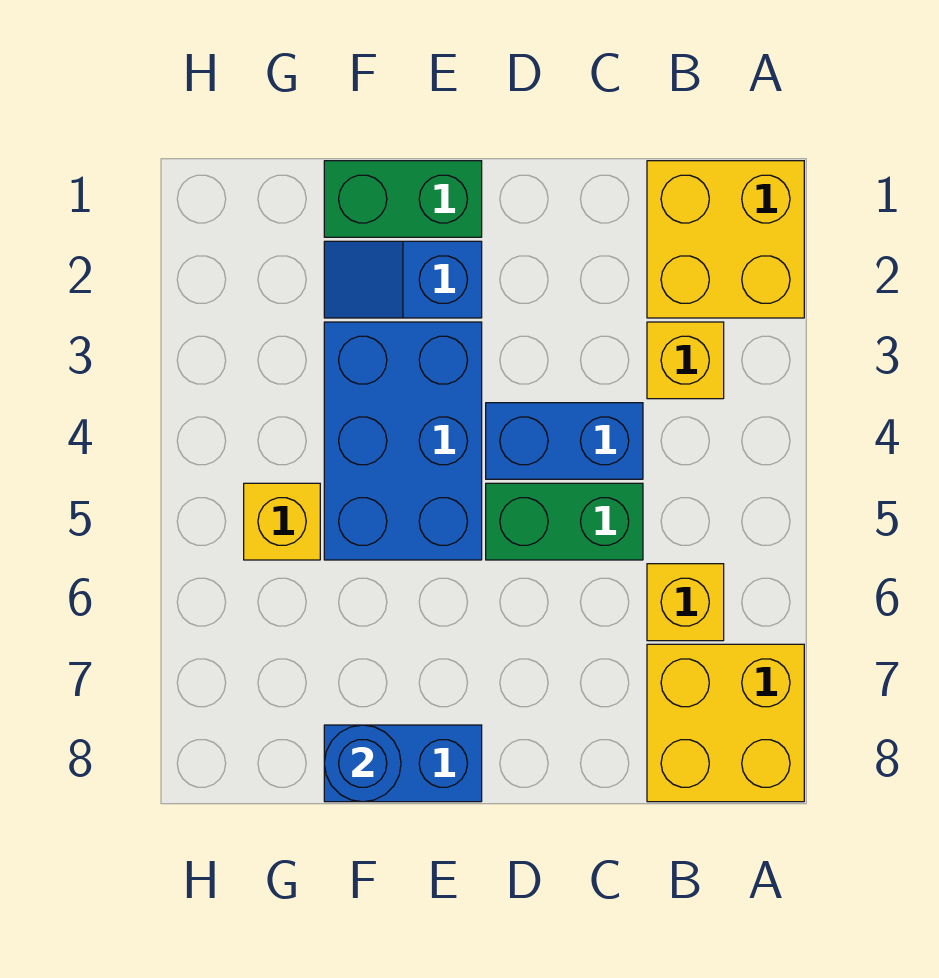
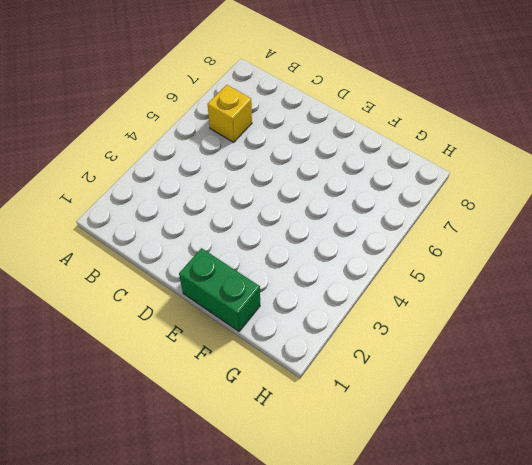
none -> yellow brick A1:B2 level 1
none -> yellow brick A7:B8 level 1
none -> yellow brick B3 level 1

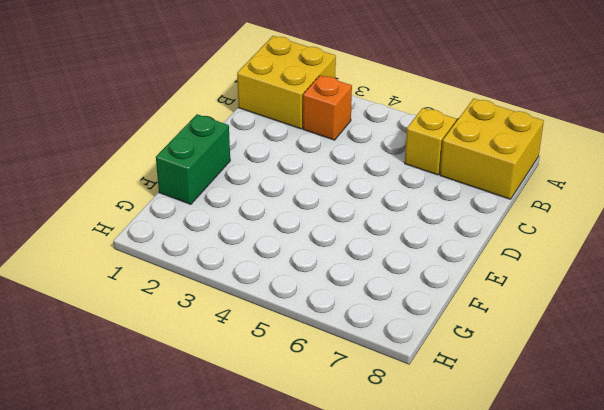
orange brick B3 level 1 -> yellow brick B3 level 1
none -> blue brick C4:D4 level 1
none -> green brick C5:D5 level 1
none -> blue slope E2:F2 level 1 top E

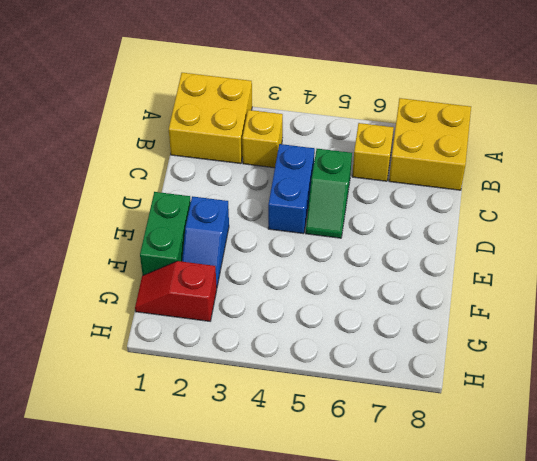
green slope C5:D5 level 1 top C -> green brick C5:D5 level 1
red slope G1:G2 level 1 top 2 -> none
none -> blue brick E3:F5 level 1
none -> blue brick E8:F8 level 1
none -> yellow brick G5 level 1

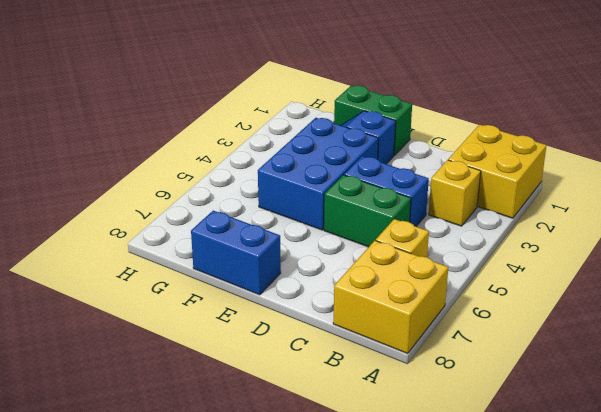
none -> yellow brick G5 level 1
none -> blue round brick F8 level 2

